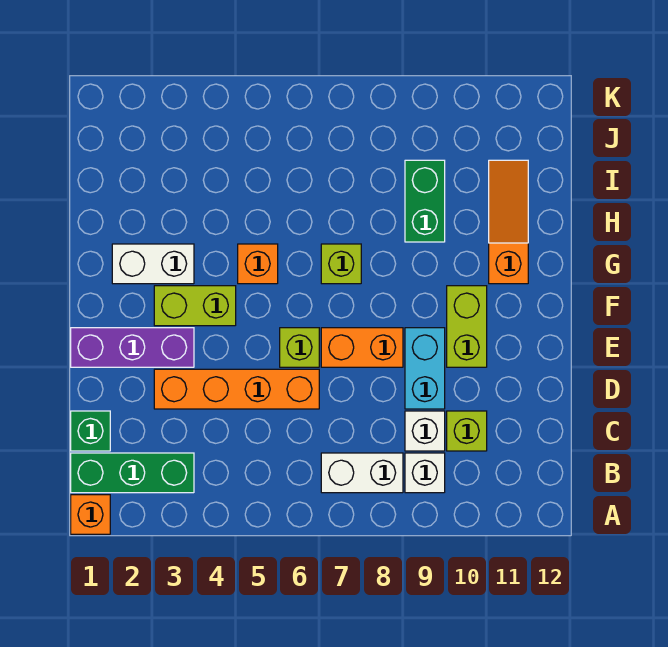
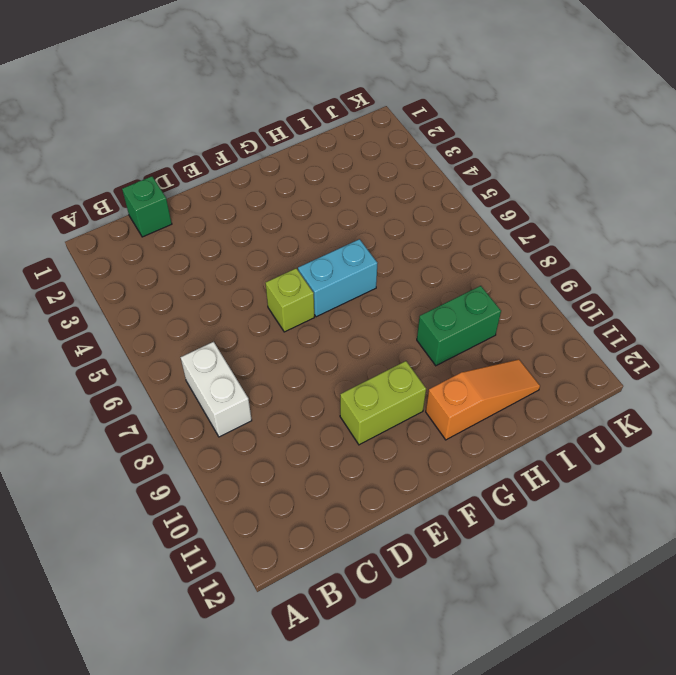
cyan brick F6:G6 level 1 -> cyan brick D9:E9 level 1
none -> orange brick A1 level 1
none -> green brick B1:B3 level 1
none -> white brick B9 level 1

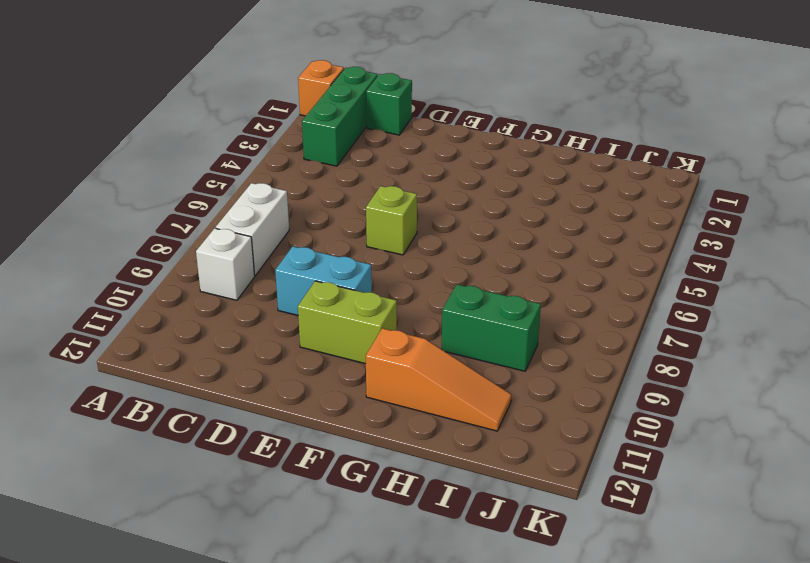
none -> white brick C9 level 1
none -> lime brick C10 level 1
none -> orange brick D3:D6 level 1

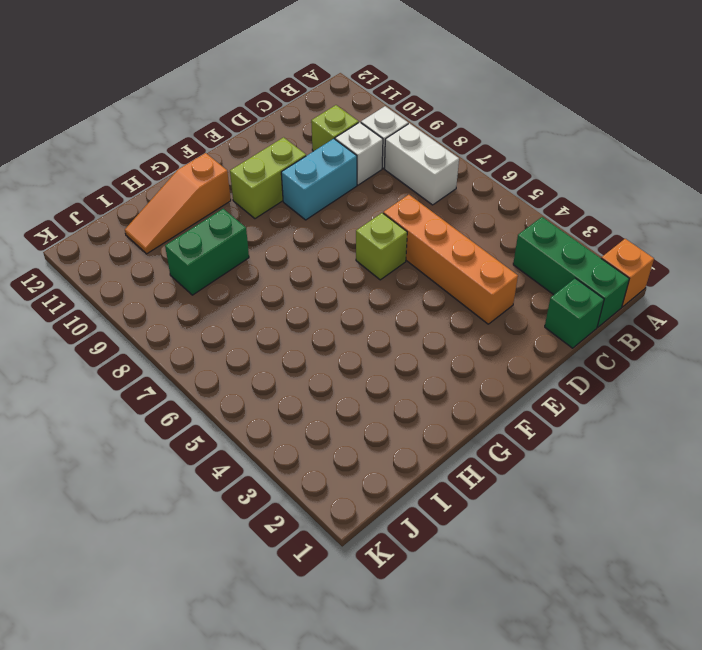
none -> purple brick E1:E3 level 1
none -> orange brick E7:E8 level 1
none -> lime brick F3:F4 level 1

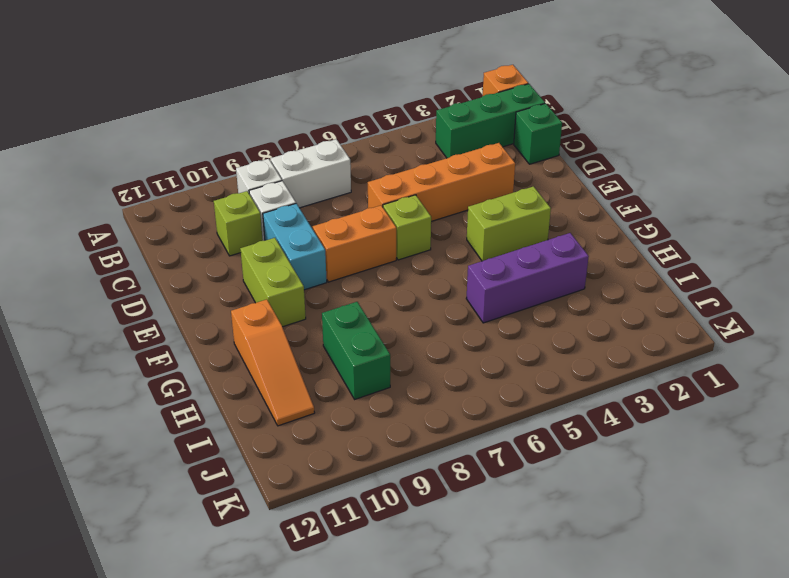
purple brick H3:H5 level 1 -> purple brick E1:E3 level 1
none -> white brick G2:G3 level 1
none -> orange brick G5 level 1
none -> lime brick G7 level 1

